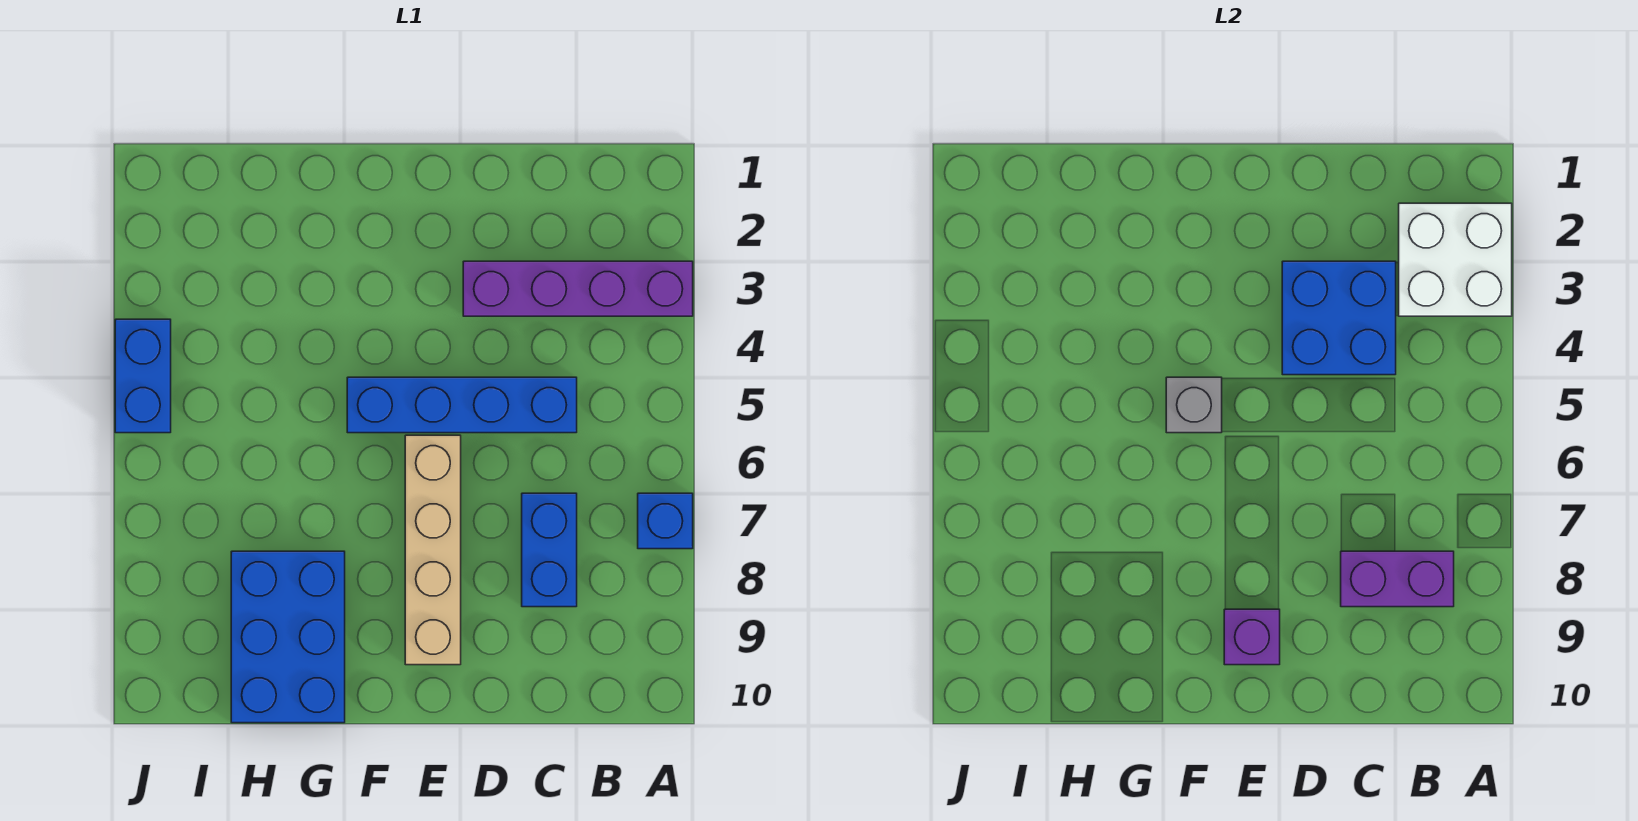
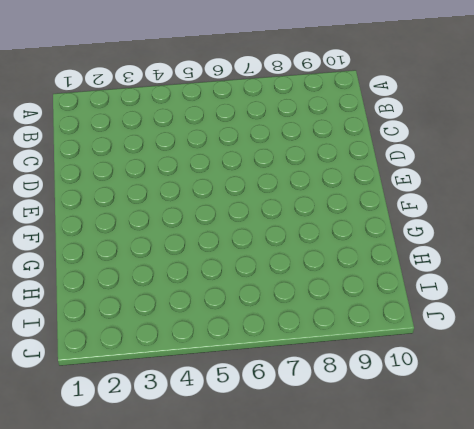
none -> purple brick A3:D3 level 1
none -> blue brick A7 level 1
none -> blue brick C5:F5 level 1

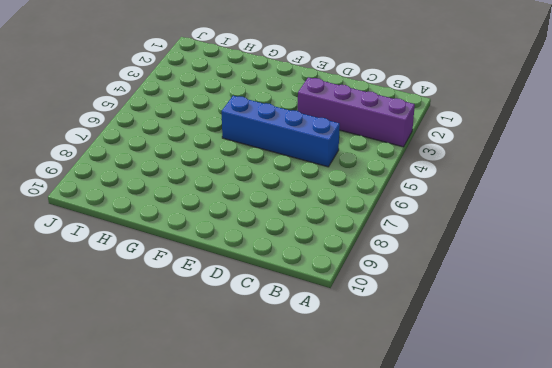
none -> blue brick A7 level 1
none -> blue brick C7:C8 level 1
none -> tan brick E6:E9 level 1

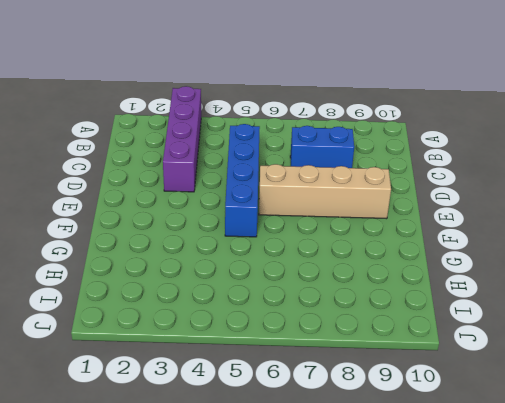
none -> blue brick A7 level 1
none -> blue brick G8:H10 level 1
none -> blue brick J4:J5 level 1

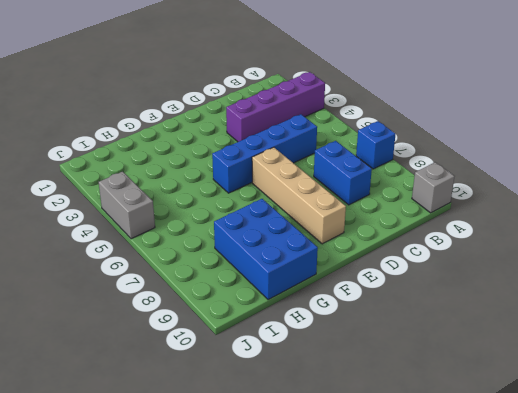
grey brick A10 level 1 -> grey brick F5 level 2
grey brick J4:J5 level 1 -> blue brick J4:J5 level 1
none -> white brick A2:B3 level 2
none -> purple brick B8:C8 level 2
none -> blue brick C3:D4 level 2

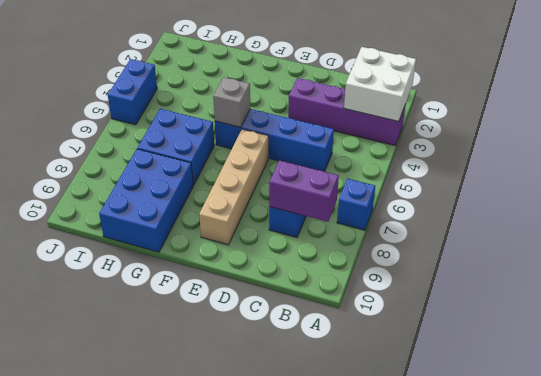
blue brick G6:H7 level 1 -> blue brick C3:D4 level 2
none -> purple brick E9 level 2

